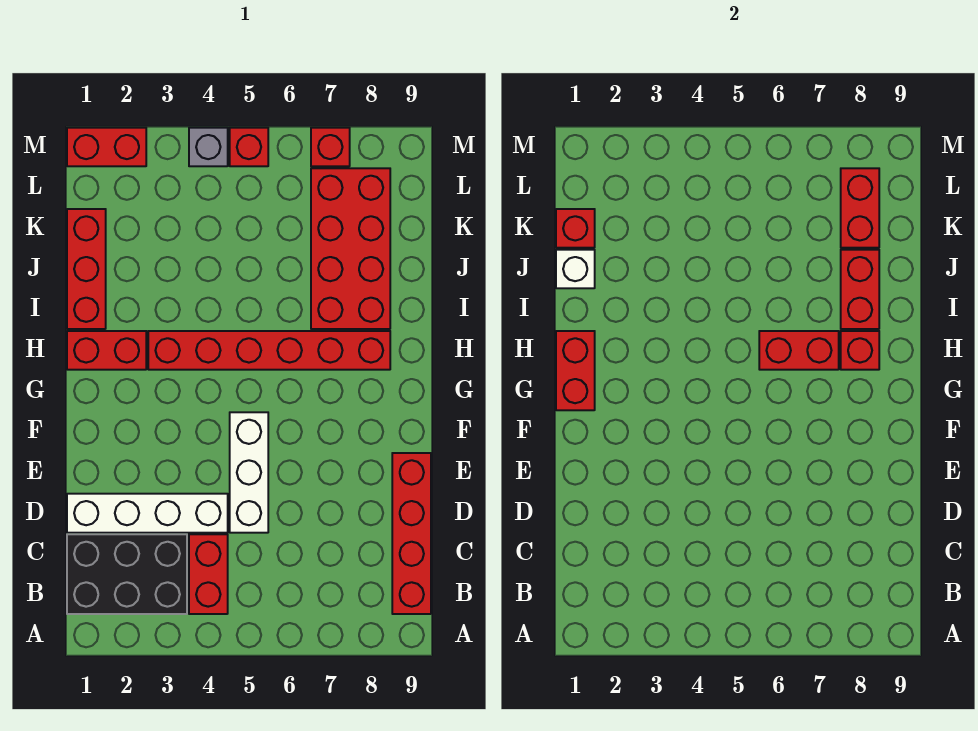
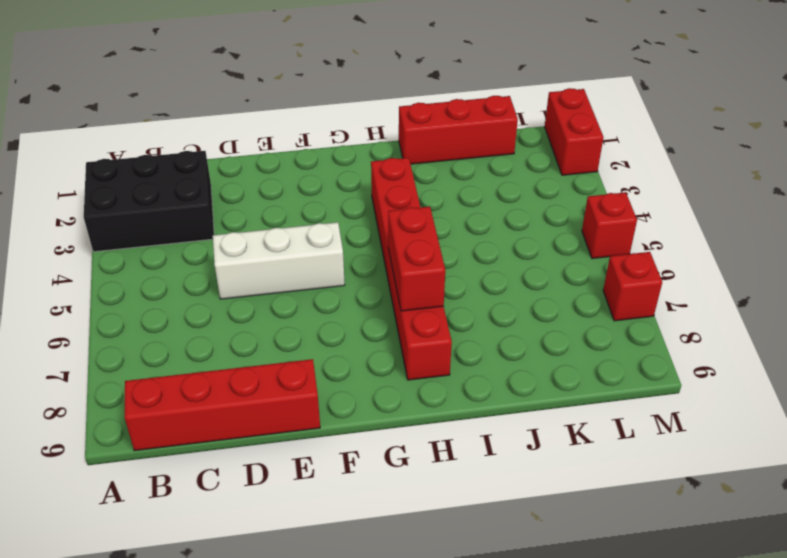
black brick A2:C3 level 1 -> black brick B1:C3 level 1
none -> red brick B4:C4 level 1
none -> white brick D1:D4 level 1
none -> red brick H1:H2 level 1

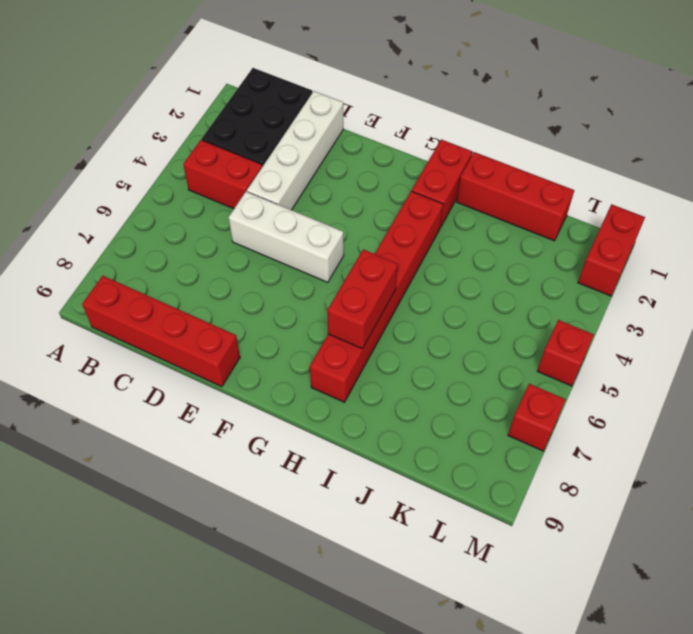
none -> red brick I7:L8 level 1
none -> grey brick M4 level 1
none -> red brick G1:H1 level 2

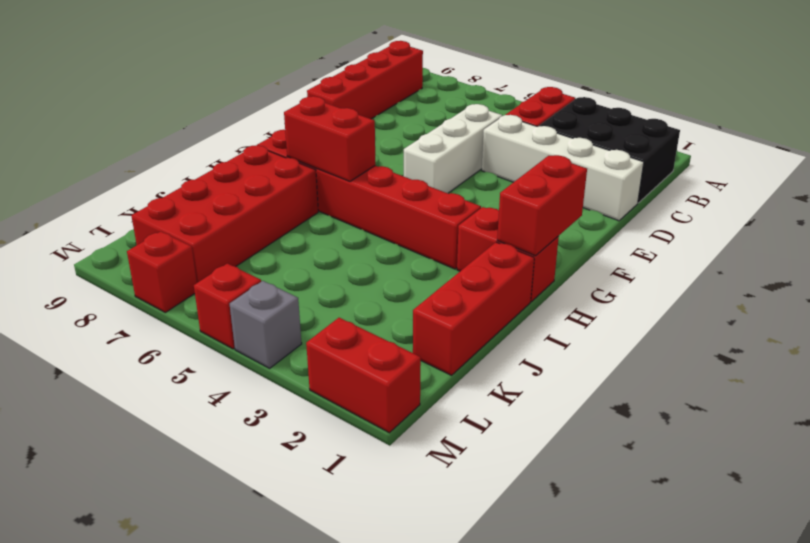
none -> red brick H8 level 2
none -> red brick I8:J8 level 2
none -> white brick J1 level 2

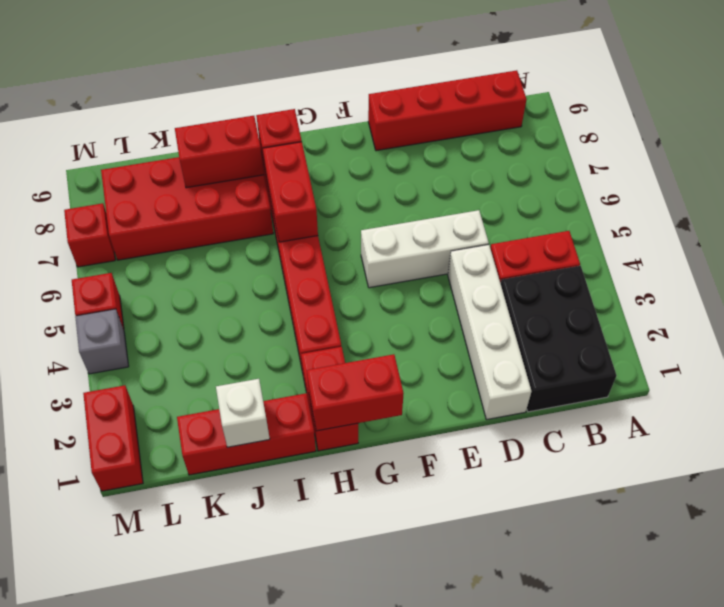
none -> red brick K1 level 2
none -> red brick K8:L8 level 2

